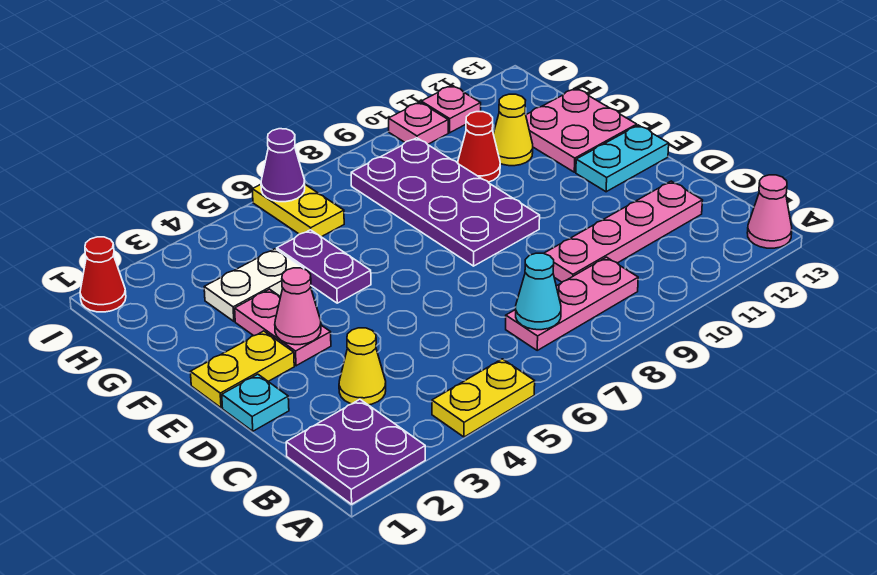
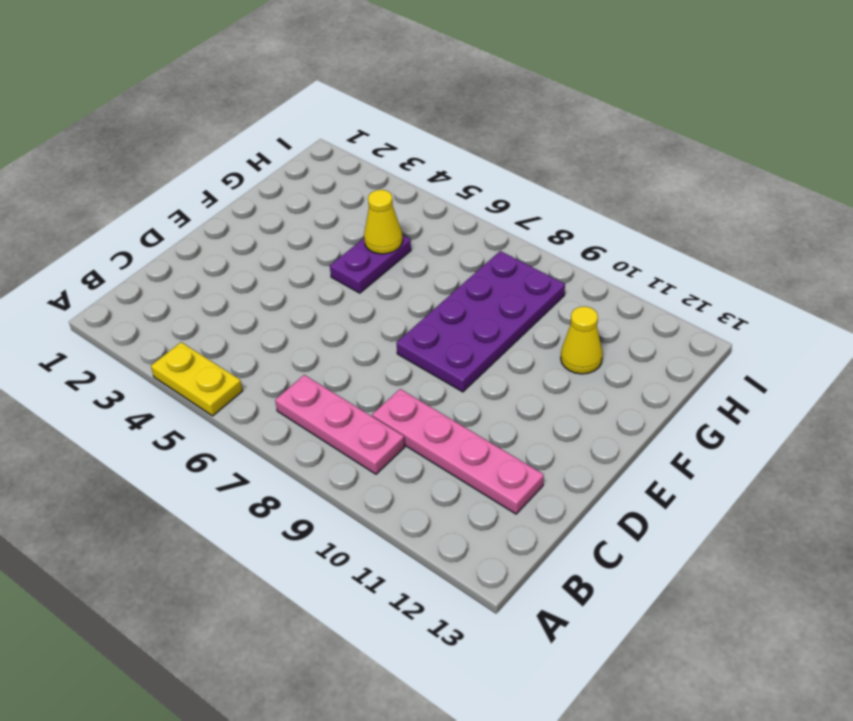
yellow cone G5 level 2 -> yellow cone C3 level 1
none -> purple plate A1:B2 level 1
none -> pink cone A13 level 1
none -> cyan plate D1 level 1

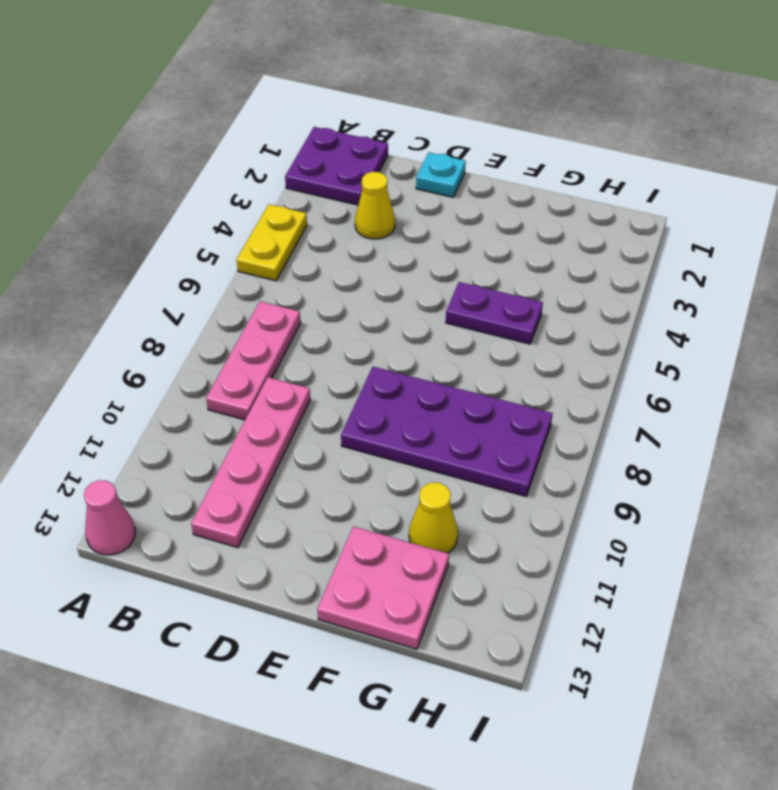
none -> yellow plate E1:E2 level 1
none -> pink plate E3:F3 level 1
none -> cyan plate E12:E13 level 1

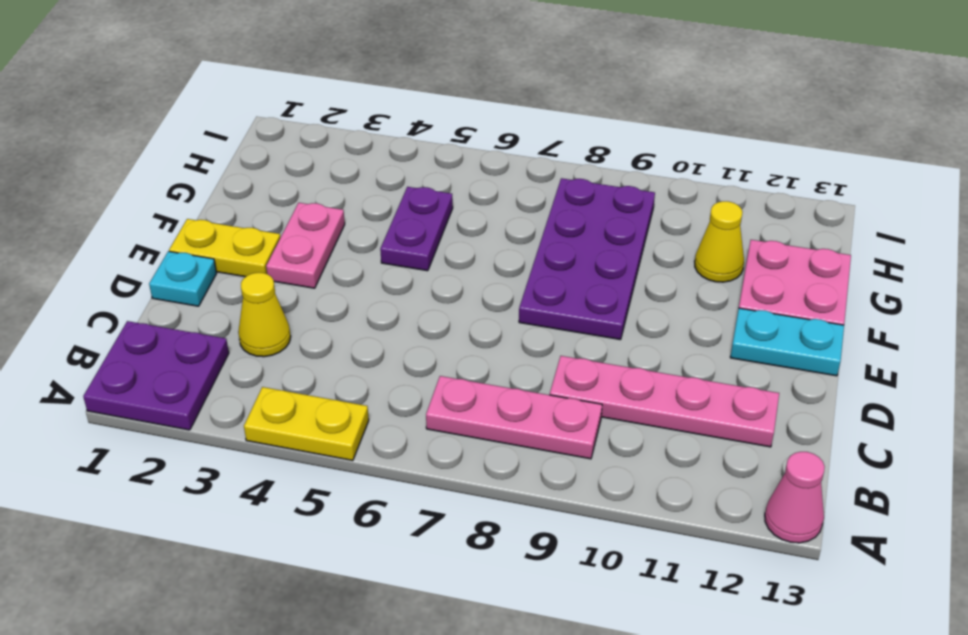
none -> white plate G3:G4 level 1
none -> red cone G10 level 1
none -> yellow plate H6:I6 level 1

